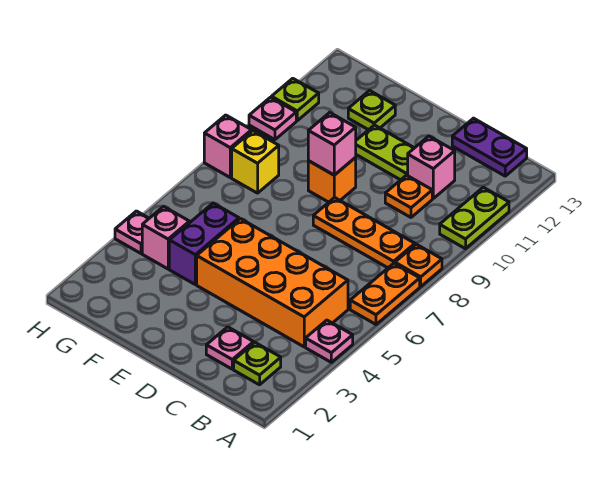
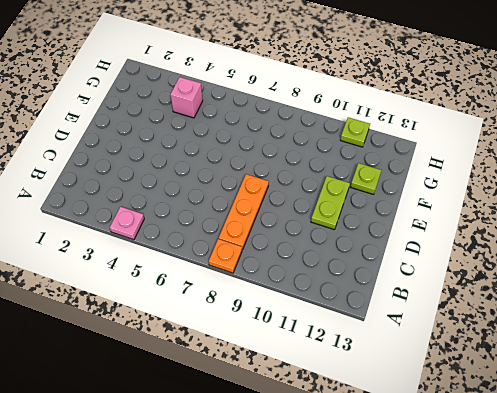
none -> orange plate A6:A7 level 1
none -> lime plate A10:A11 level 1
none -> lime plate B2 level 1

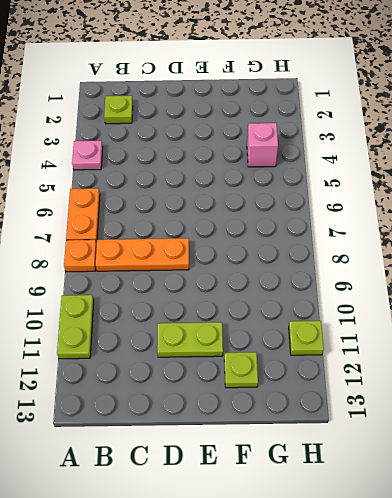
none -> orange brick B4:E5 level 1
none -> purple plate B13:C13 level 1
none -> pink plate C2 level 1

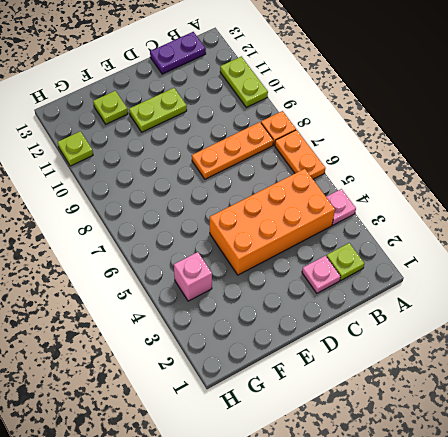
none -> orange plate C10 level 1
none -> pink brick C11 level 1
none -> orange brick E9 level 1

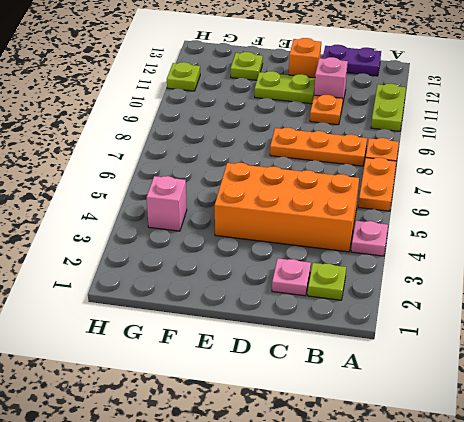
orange brick D12 level 1 -> orange brick E9 level 1
none -> purple brick F4:F5 level 1
none -> yellow brick G8 level 1
none -> pink plate H4 level 1

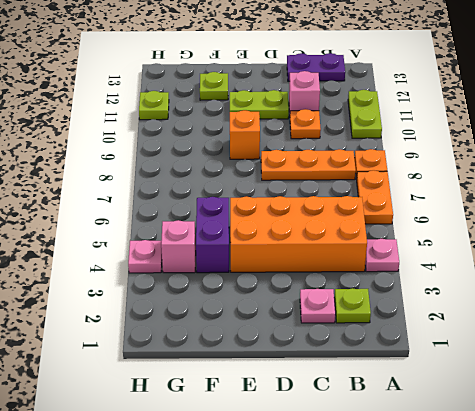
none -> yellow brick G8 level 1
none -> pink brick H8 level 1
none -> pink plate H10 level 1

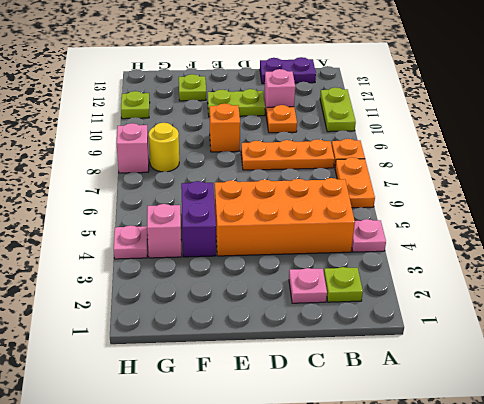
yellow round brick G8 level 1 -> yellow brick G8 level 1
none -> pink plate H10 level 1
none -> pink brick E9 level 2

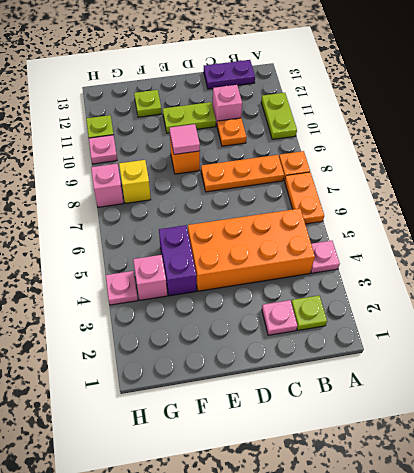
pink tile E9 level 2 -> pink brick E9 level 2

